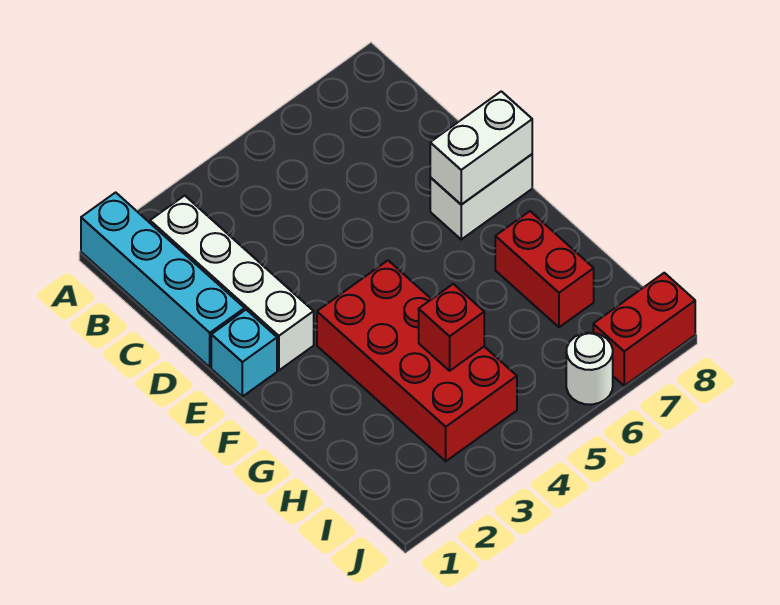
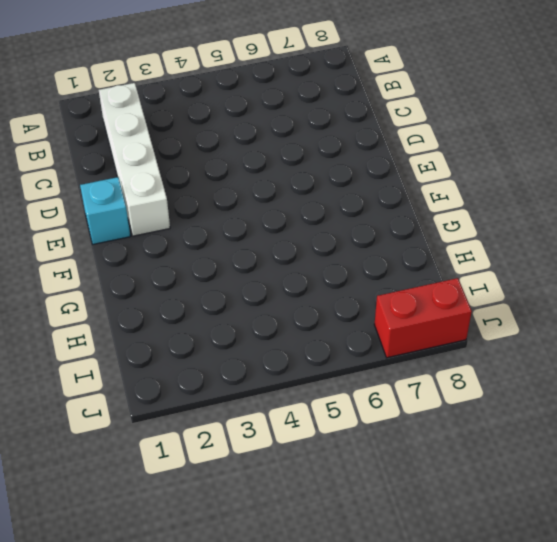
none -> cyan brick A1:D1 level 1
none -> white brick E7:E8 level 1

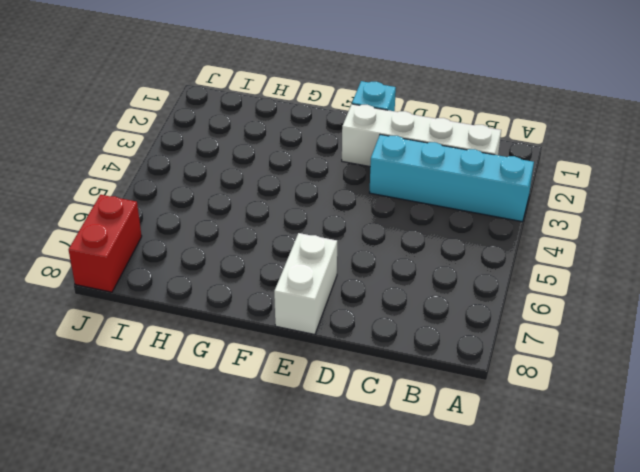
cyan brick A3:D3 level 1 -> cyan brick A1:D1 level 1
none -> red brick F3:I4 level 1
none -> red brick G7:H7 level 1

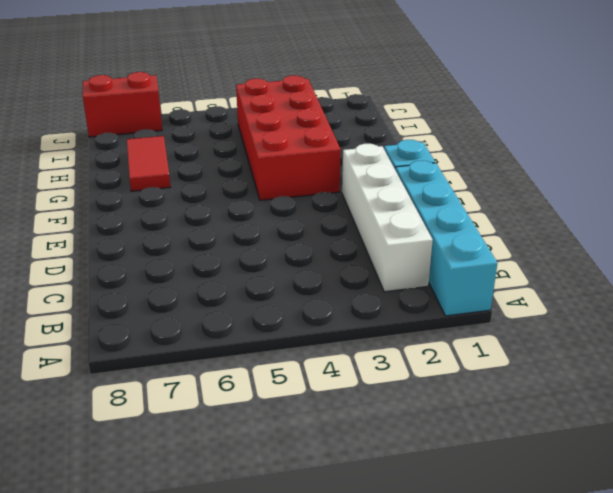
red tile G7:H7 level 1 -> red brick G7:H7 level 1
none -> white brick E7:E8 level 1
none -> white round brick J6 level 1

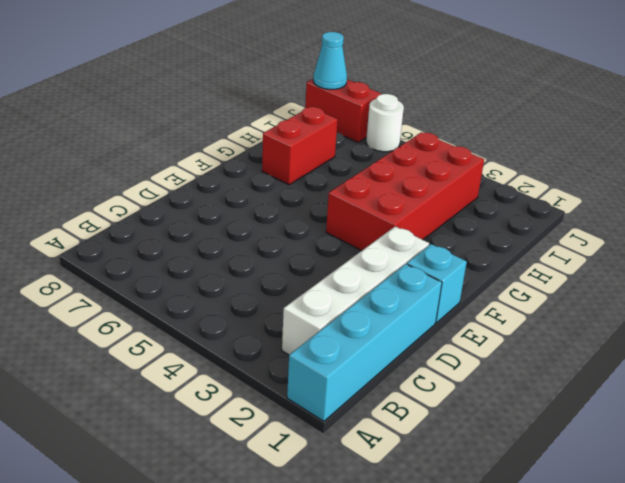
cyan cone J8 level 2 -> none
none -> white brick E7:E8 level 1
none -> white brick E7:E8 level 2

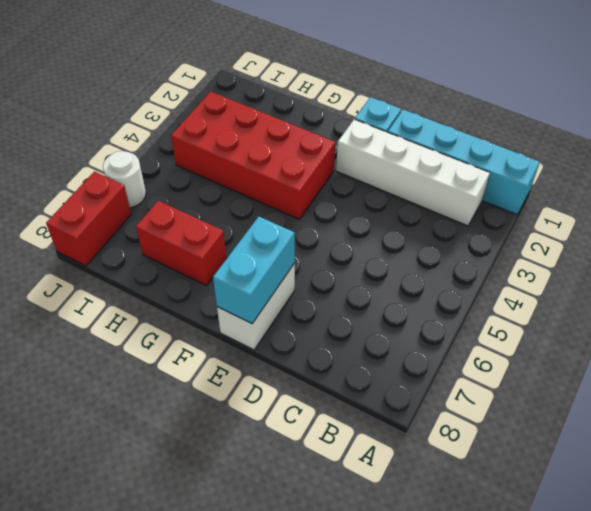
cyan brick E7:E8 level 2 -> white brick E7:E8 level 2
none -> red brick H4 level 2

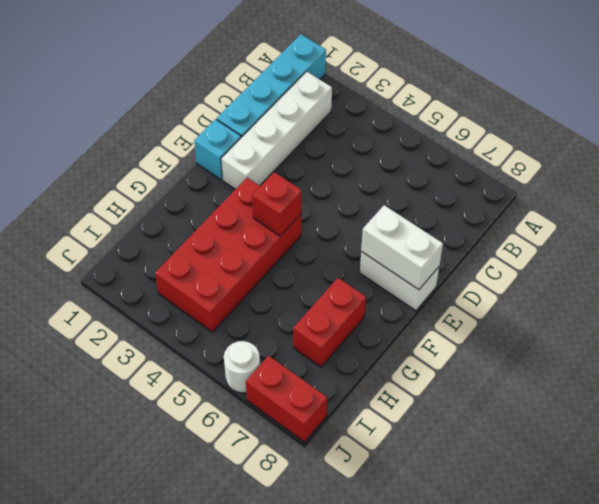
red brick F4 level 2 -> red brick H4 level 2

